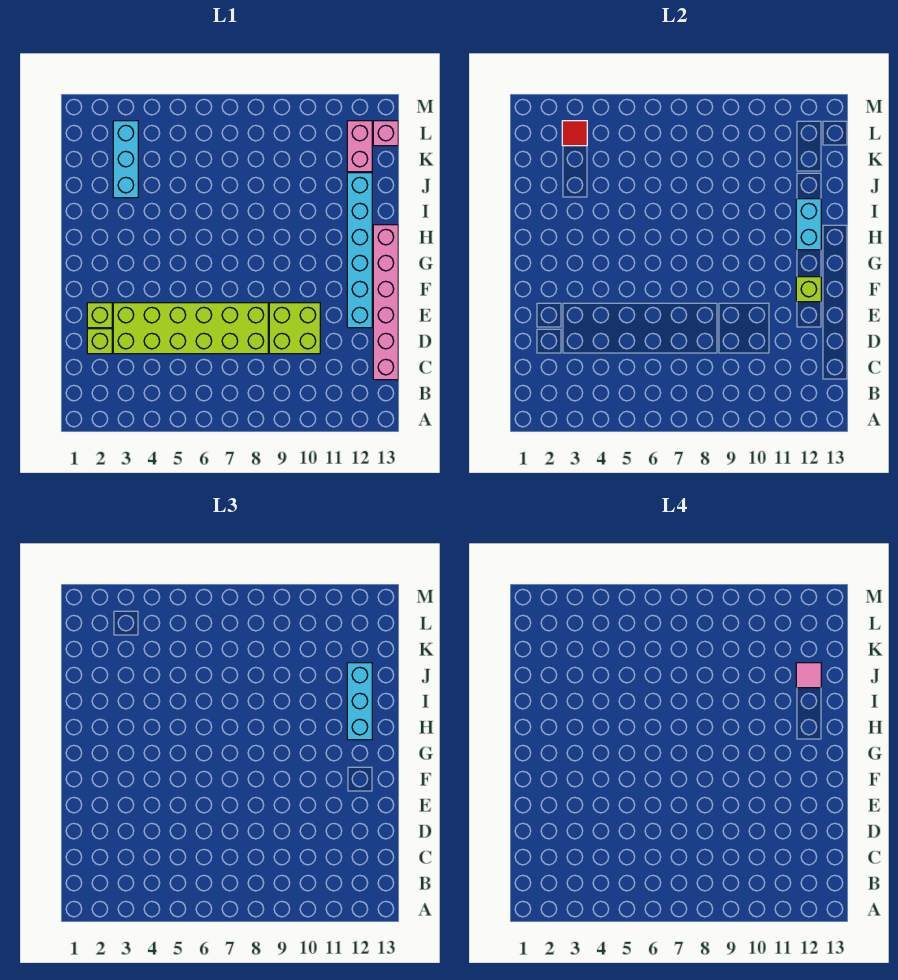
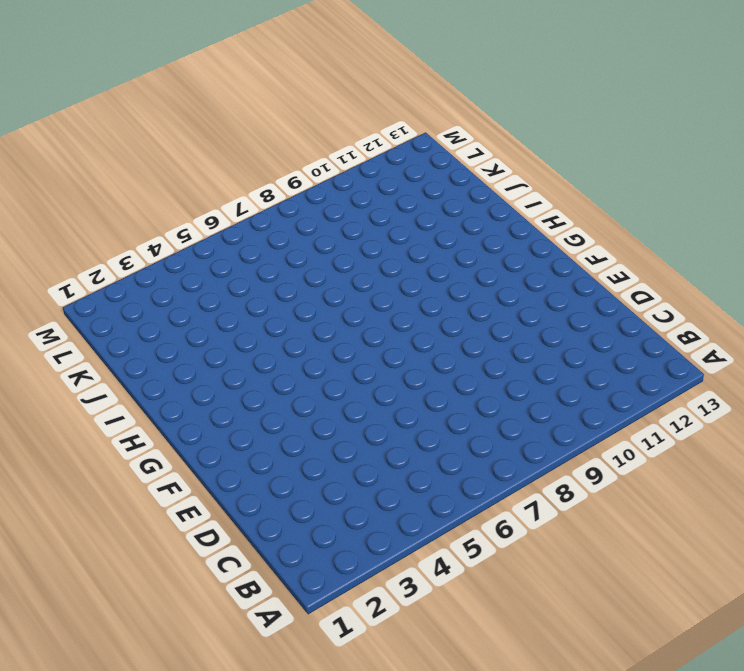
none -> pink brick C13:H13 level 1
none -> lime brick D2 level 1
none -> lime brick D3:E8 level 1

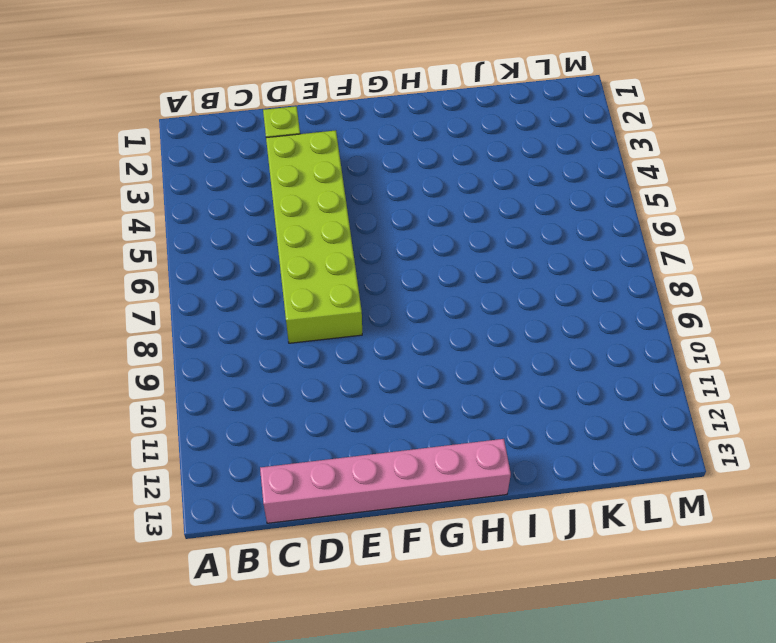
none -> lime brick D9:E10 level 1
none -> lime brick E2 level 1
none -> cyan brick E12:J12 level 1

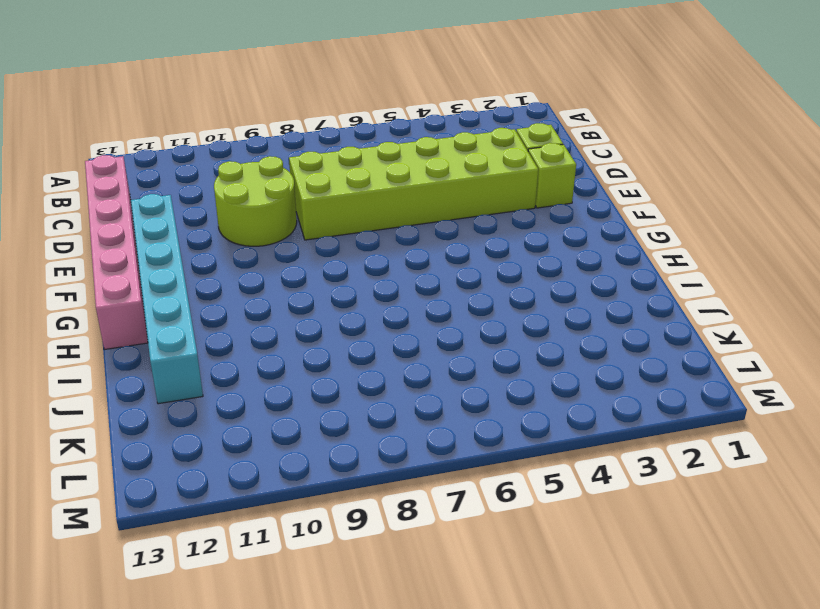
lime round brick D9:E10 level 1 -> lime brick D9:E10 level 1
none -> cyan brick J3:L3 level 1
none -> pink brick K12:L12 level 1
none -> pink brick L13 level 1

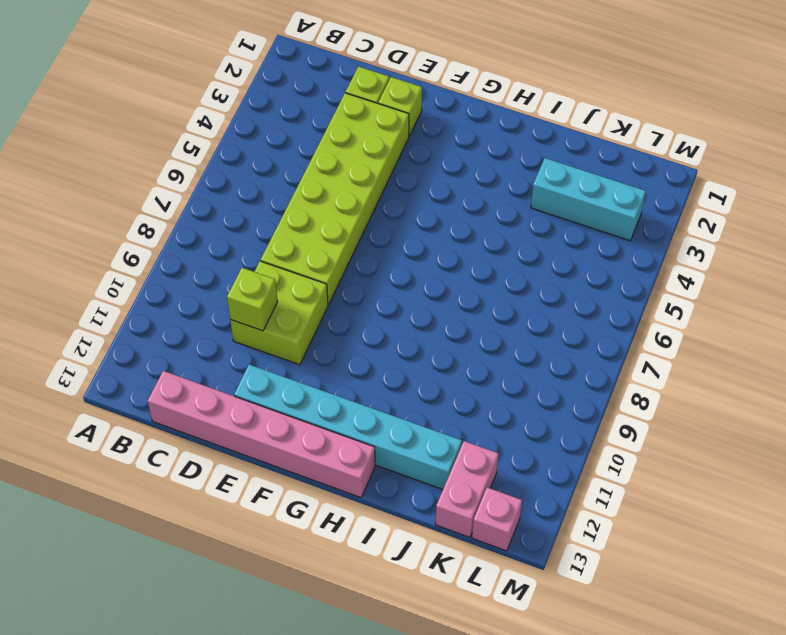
lime brick D10 level 2 -> lime brick F12 level 2
pink brick K12:K13 level 1 -> pink brick K12:L12 level 1
none -> cyan brick H12:I12 level 2
none -> red tile L3 level 2
none -> cyan brick H12:J12 level 3

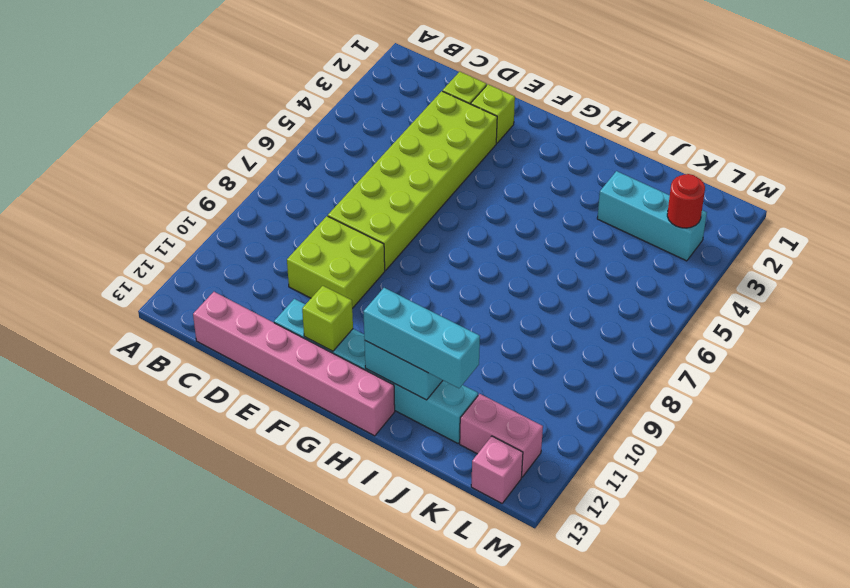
red round brick L3 level 2 -> red tile L3 level 2
none -> pink tile J12 level 4

